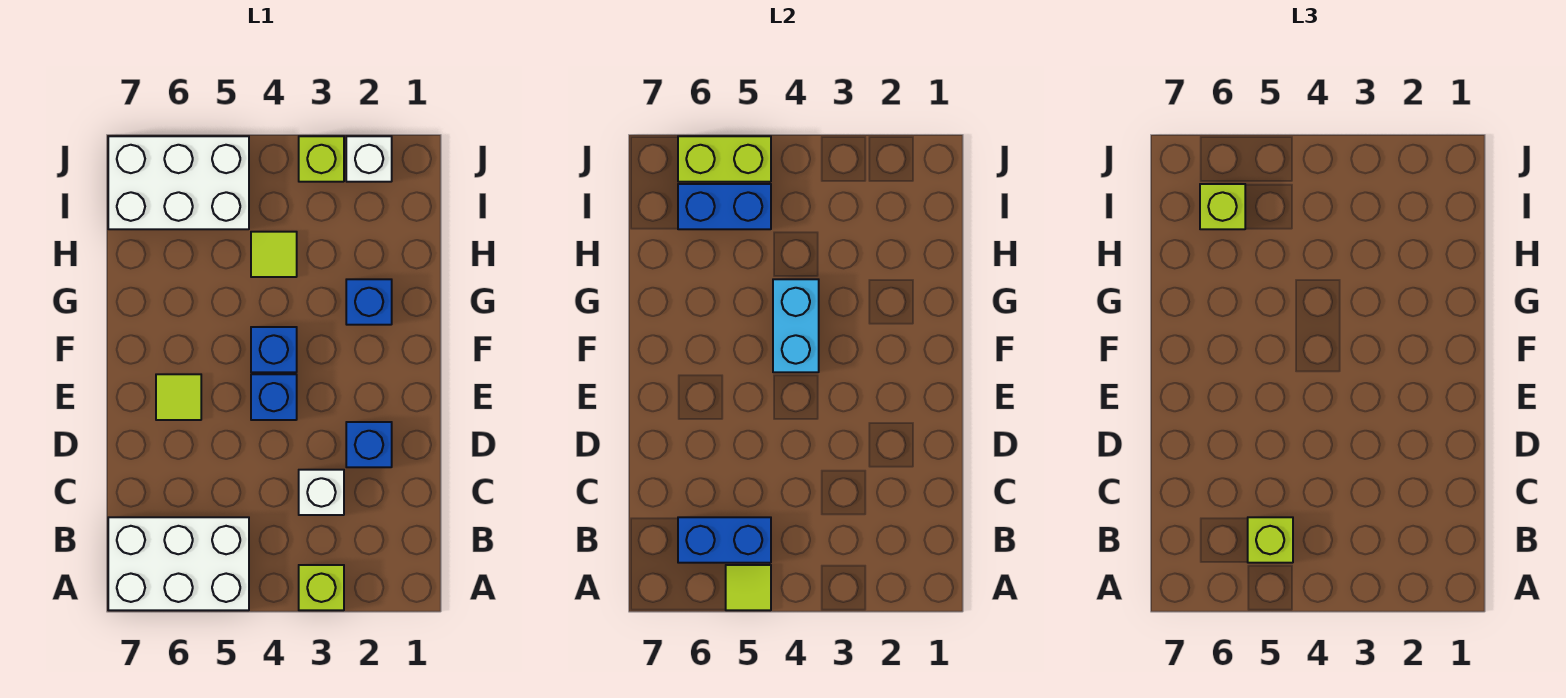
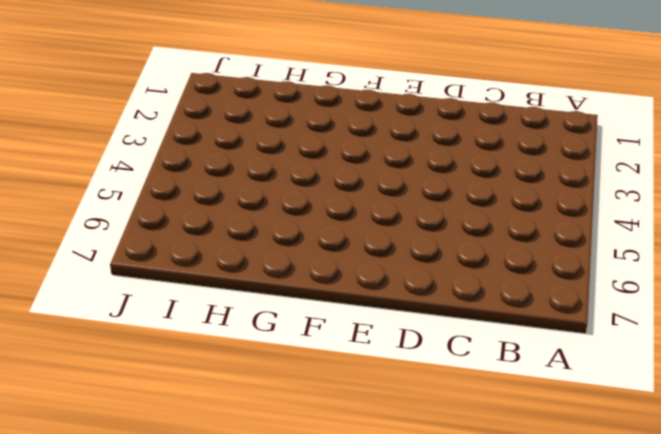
none -> lime brick A3 level 1
none -> white brick A5:B7 level 1
none -> white brick C3 level 1

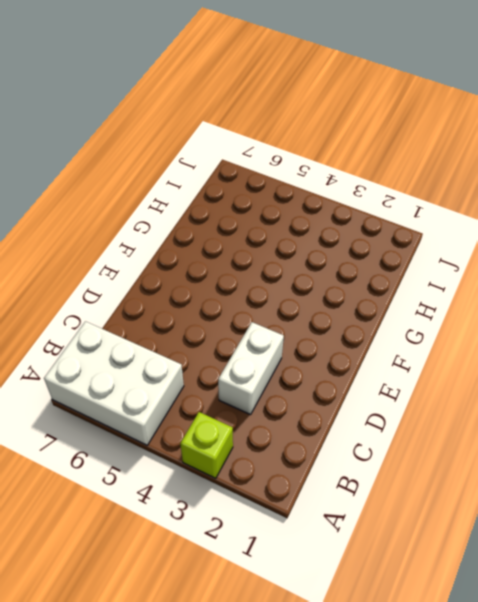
white brick C3:D3 level 1 -> white brick C3 level 1
none -> blue brick D2 level 1
none -> blue brick E4 level 1
none -> lime tile E6 level 1

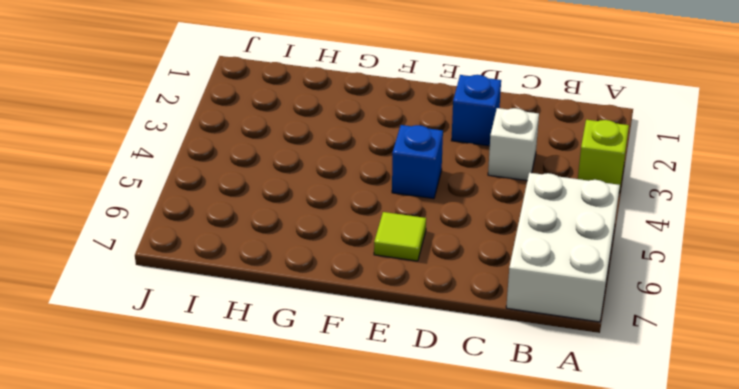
none -> blue brick F4 level 1
none -> blue brick G2 level 1
none -> lime tile H4 level 1

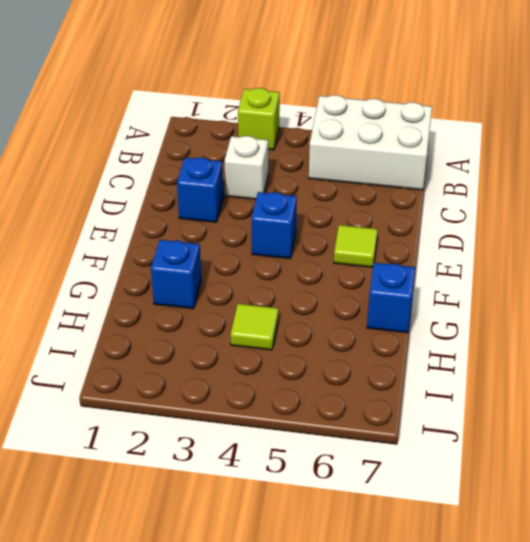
blue brick G7 level 1 -> blue brick F4 level 1
none -> white brick I5:J7 level 1
none -> white brick J2 level 1
none -> lime brick J3 level 1

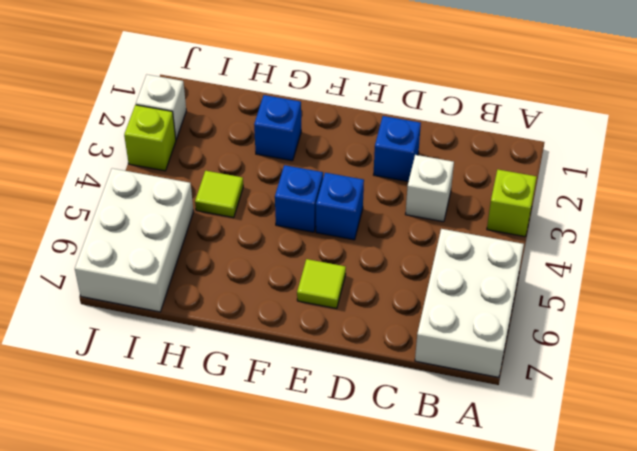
none -> lime tile A5 level 2
none -> blue brick B5:B6 level 2
none -> cyan brick F4:G4 level 2

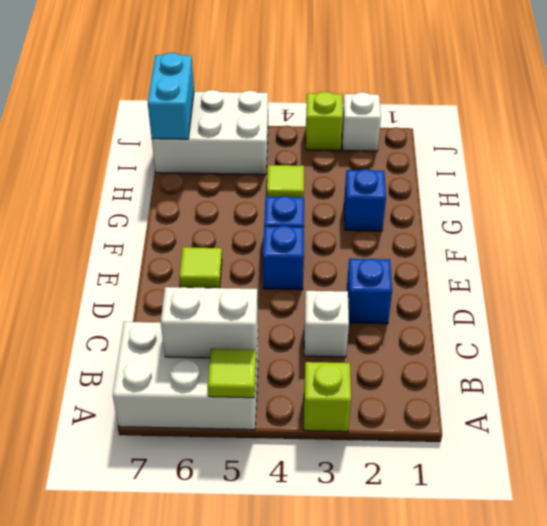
white brick B5:B6 level 2 -> blue brick B5:B6 level 2
cyan brick I7:J7 level 2 -> cyan brick F4:G4 level 2
none -> blue brick I5:I6 level 2
none -> lime brick J5:J6 level 2
none -> lime brick B5 level 3

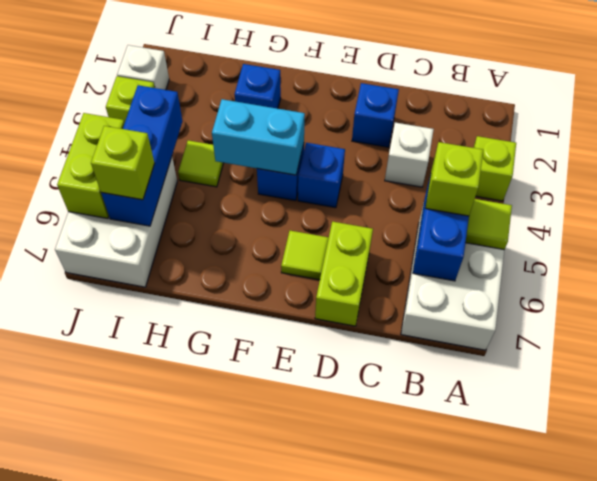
lime brick D6:D7 level 1 -> none
blue brick I4:I6 level 2 -> blue brick I5:I6 level 2

